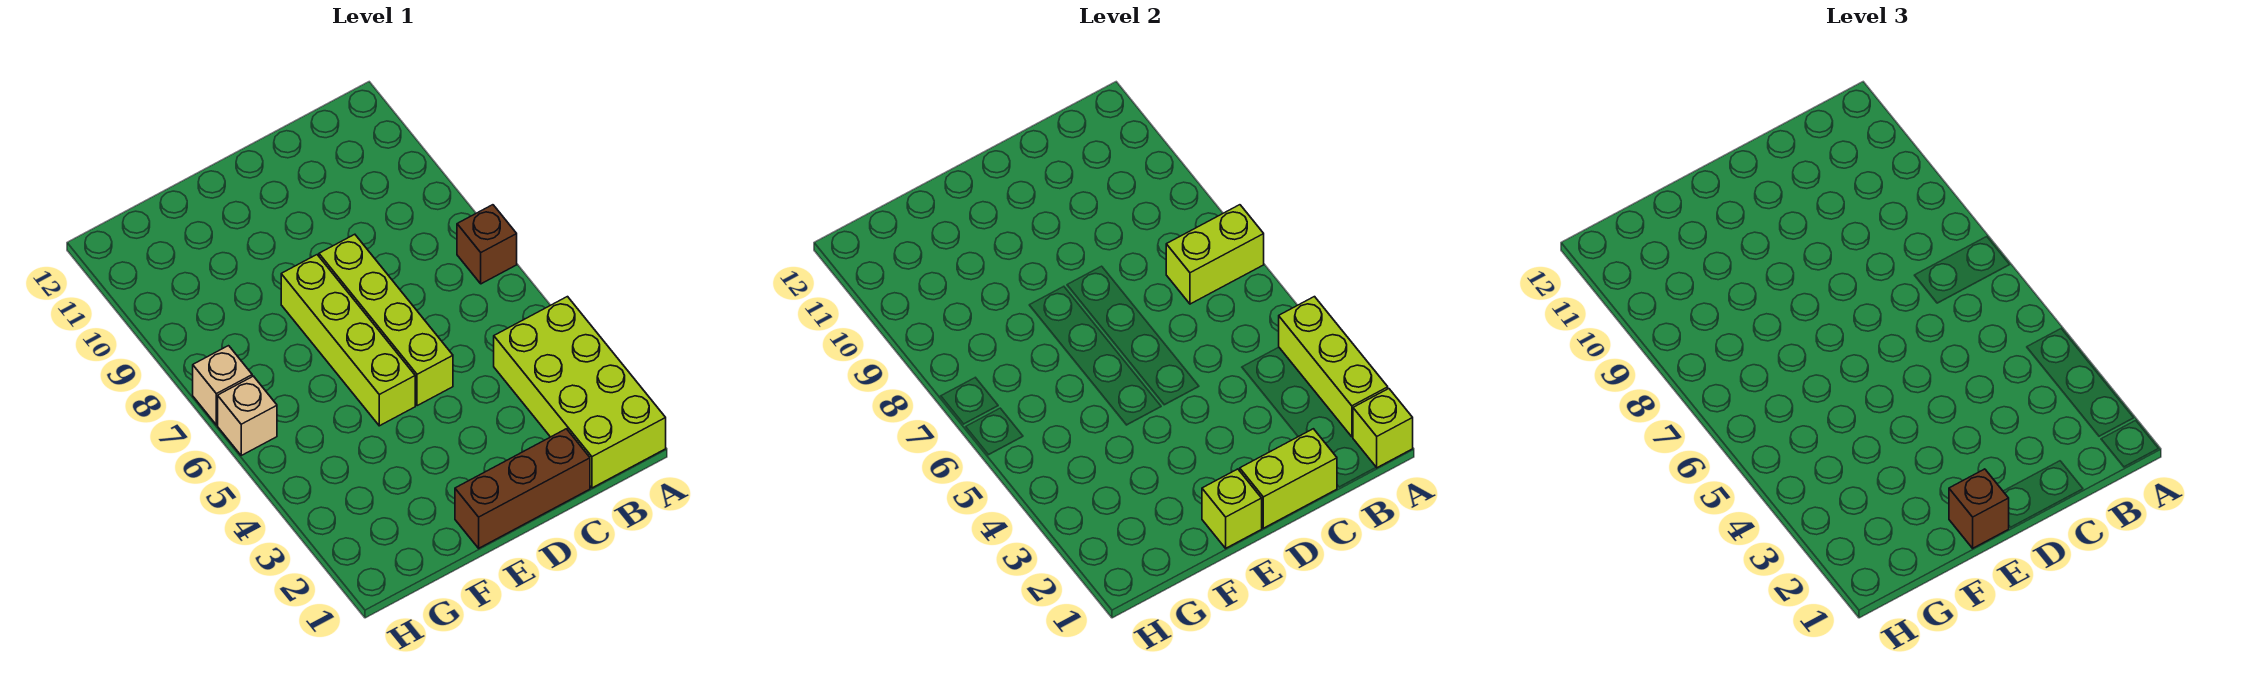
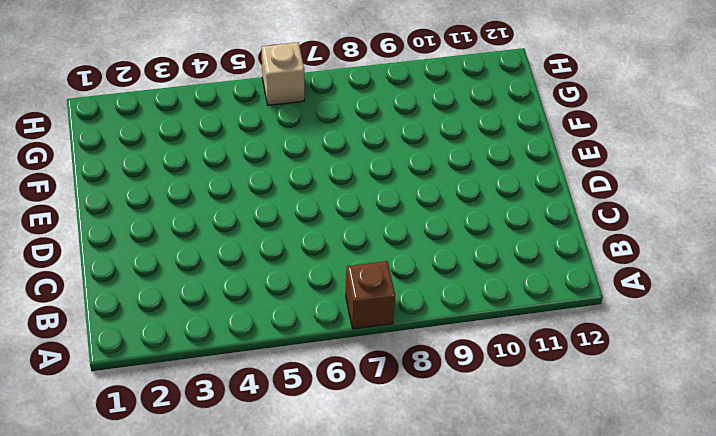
none -> lime brick A1:B4 level 1
none -> brown brick C1:E1 level 1
none -> lime brick D5:D8 level 1

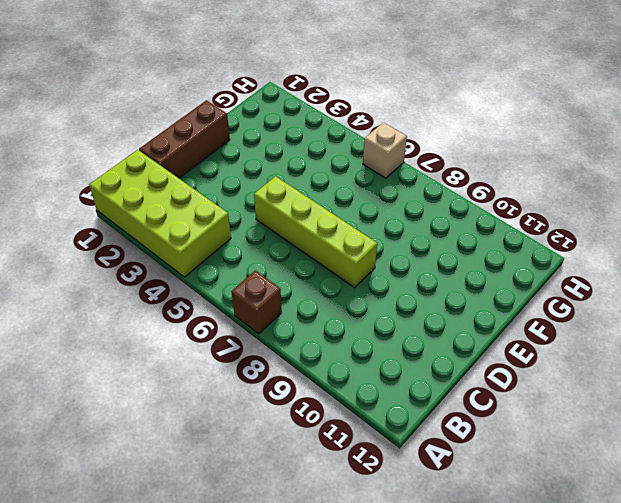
none -> lime brick E5:E8 level 1
none -> tan brick H7 level 1
none -> lime brick A1 level 2

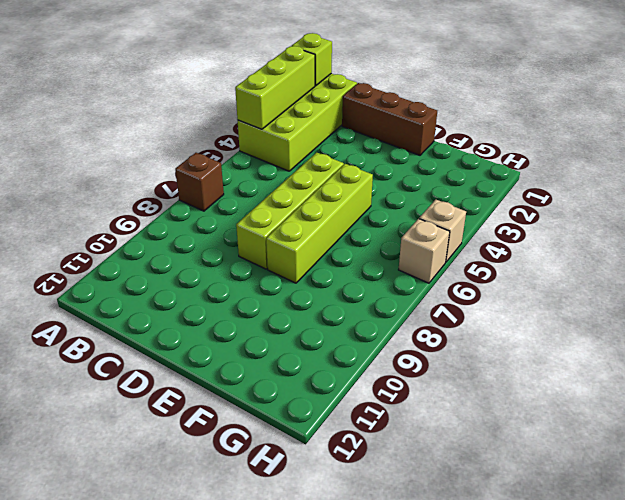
tan brick H5 level 1 -> tan brick H7 level 1
none -> lime brick A7:B7 level 2
none -> lime brick C1:D1 level 2
none -> lime brick E1 level 2

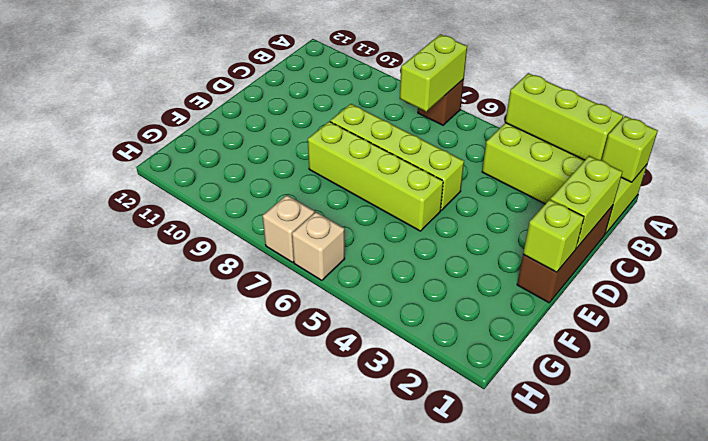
none -> brown brick E1 level 3

